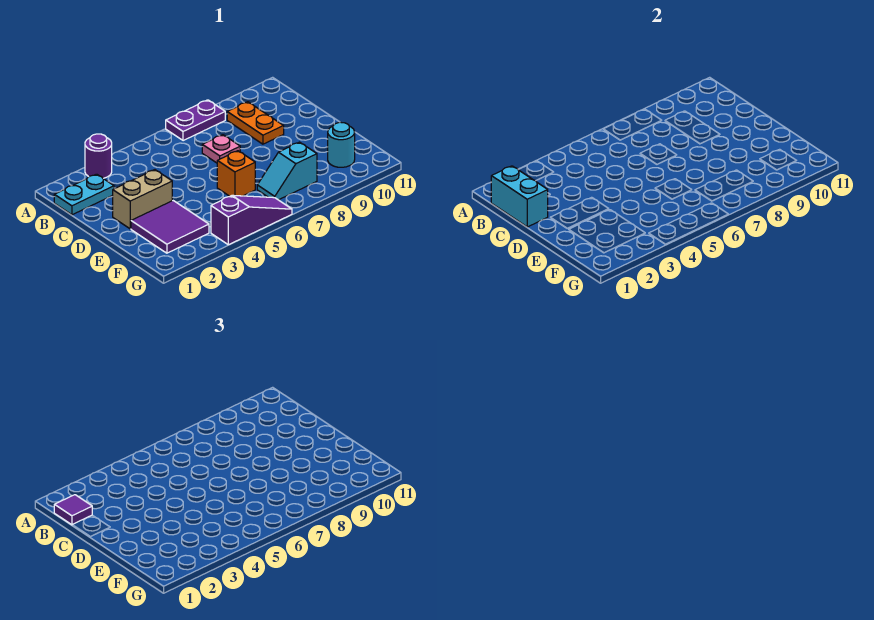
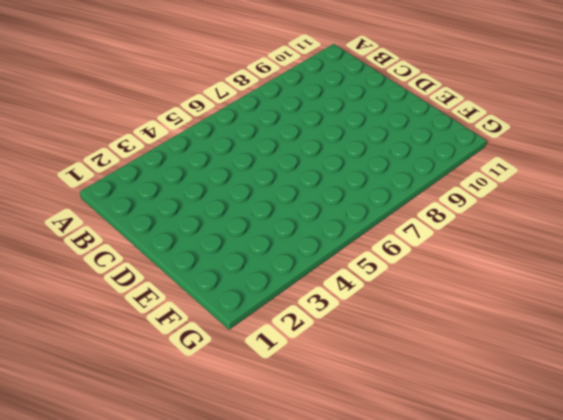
none -> purple round brick A3 level 1
none -> purple plate A7:A8 level 1
none -> cyan plate B1:B2 level 1

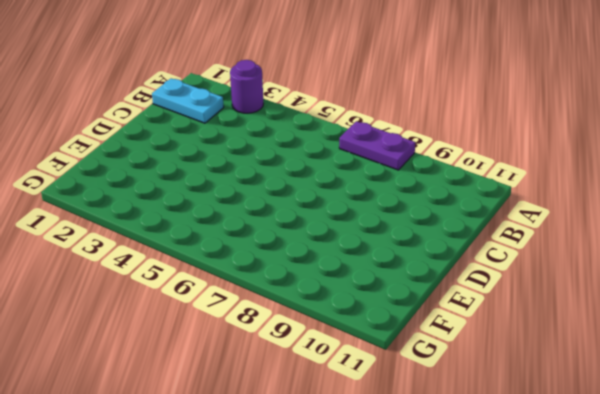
none -> orange plate B9:C9 level 1
none -> pink plate C7 level 1
none -> tan brick D2:D3 level 1

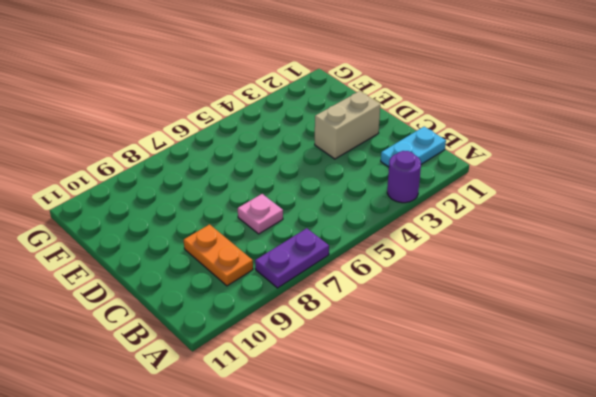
none -> purple tile E2:F3 level 1
none -> orange brick E6 level 1
none -> cyan slope F7:F8 level 1 top 8

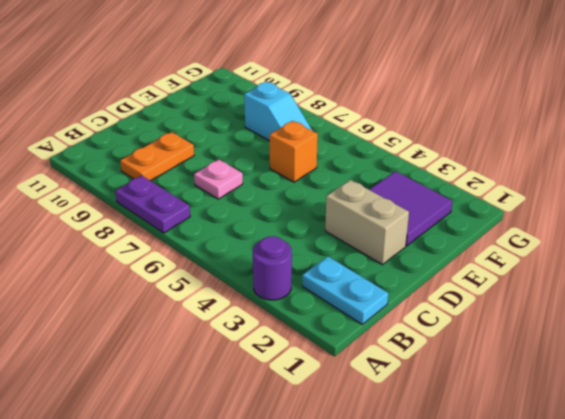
none -> cyan round brick F10 level 1
none -> purple slope G4:G6 level 1 top 4
none -> cyan brick B1:C1 level 2

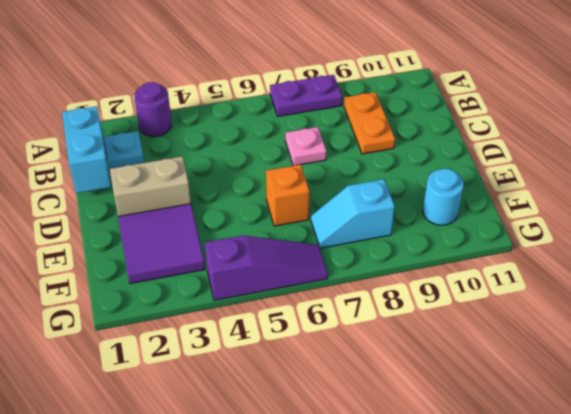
none -> purple tile B1 level 3

